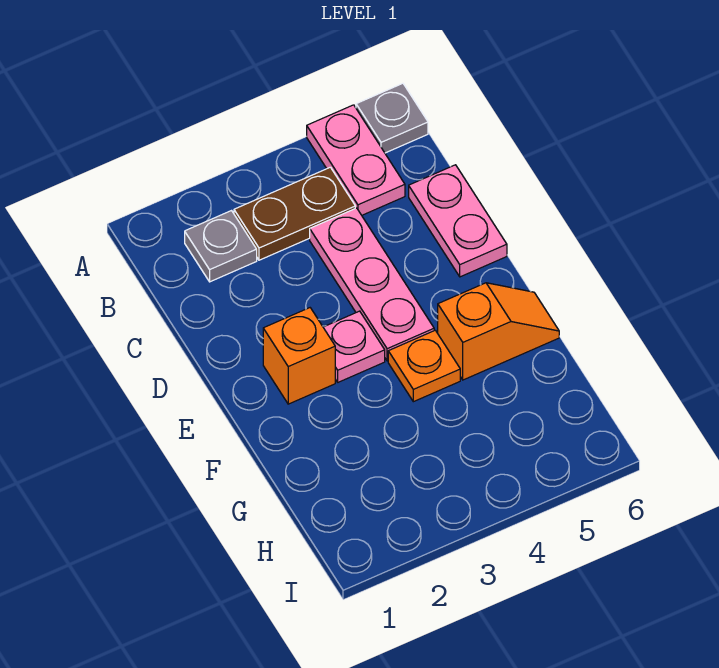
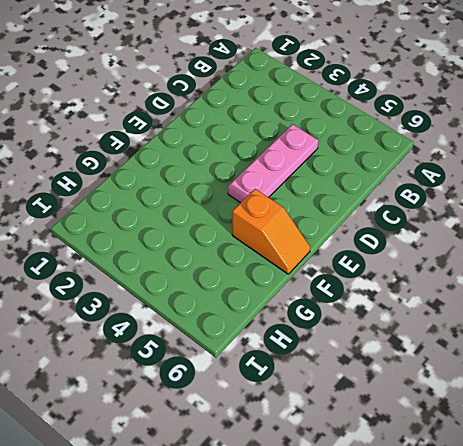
none -> pink plate A5:B5 level 1
none -> grey plate A6 level 1

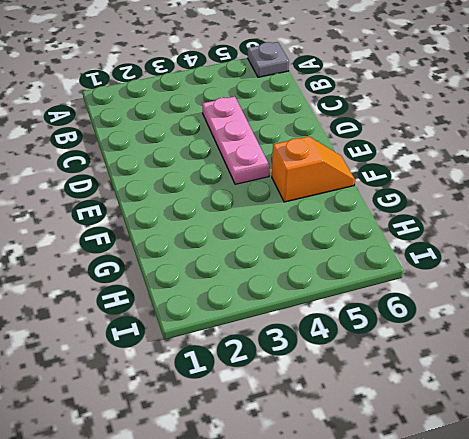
none -> pink plate A5:B5 level 1
none -> grey plate B2 level 1

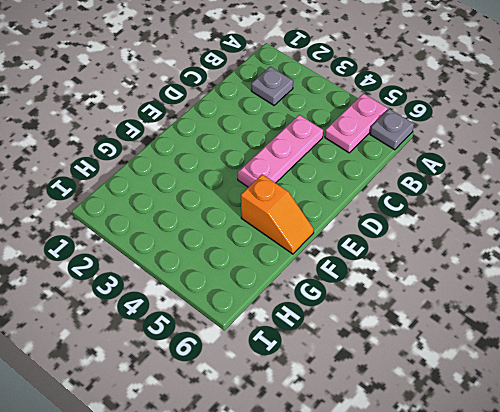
none -> brown plate B3:B4 level 1
none -> pink plate C6:D6 level 1

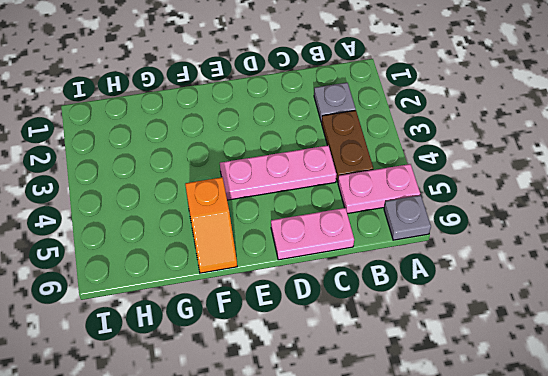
none -> orange brick E2 level 1
none -> pink plate E3 level 1

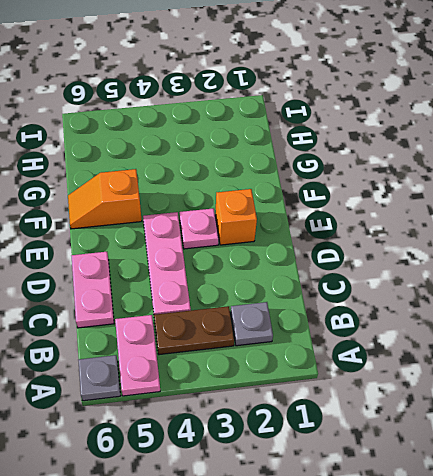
none -> orange plate F4 level 1

